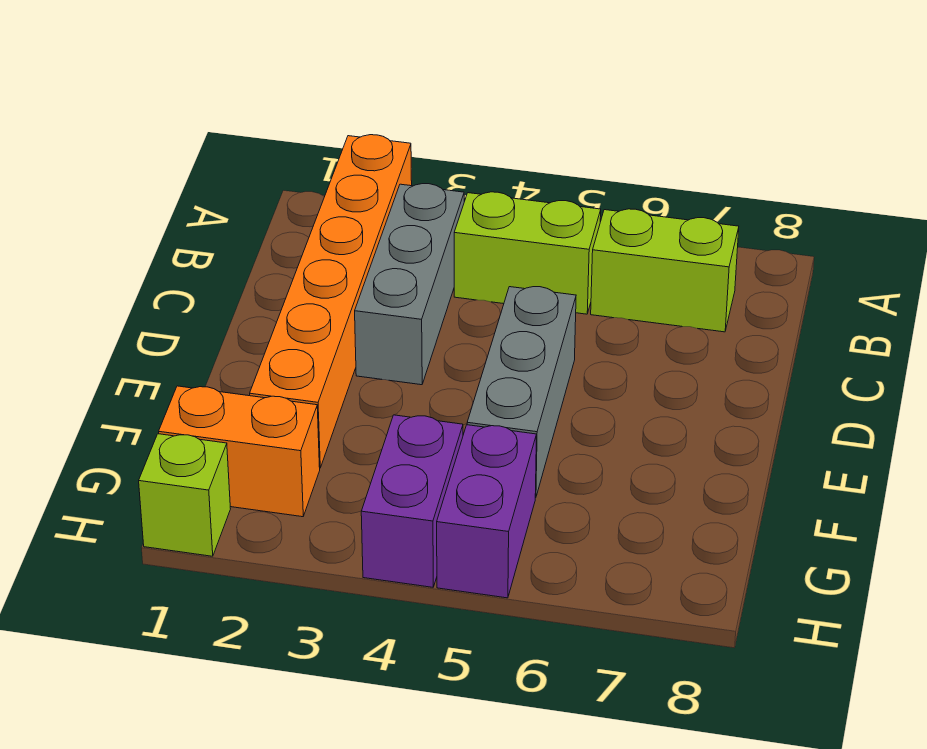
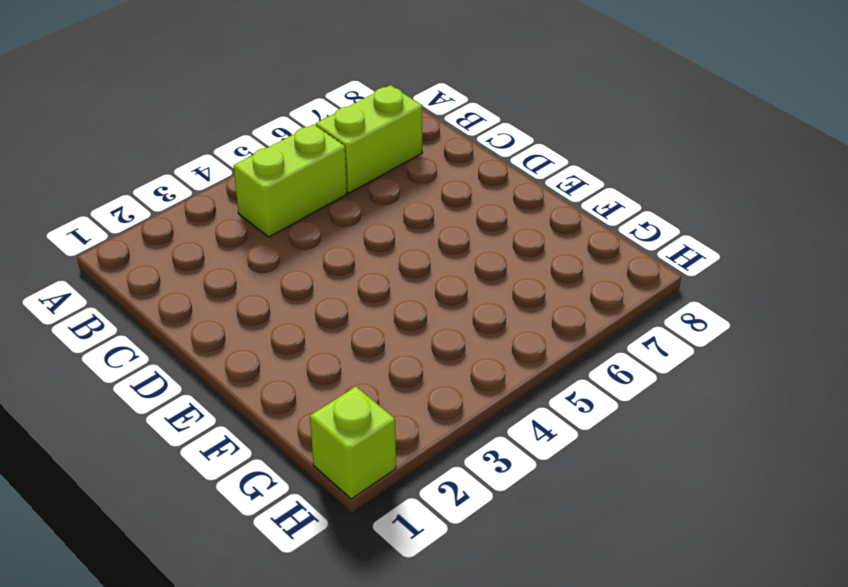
none -> orange brick A2:F2 level 1
none -> grey brick B3:D3 level 1

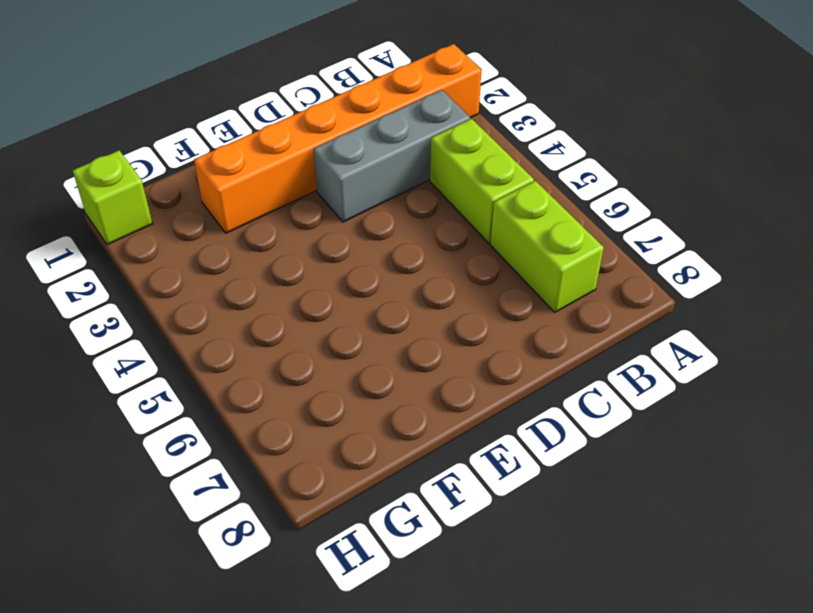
none -> grey brick D5:F5 level 1
none -> orange brick G1:G2 level 1

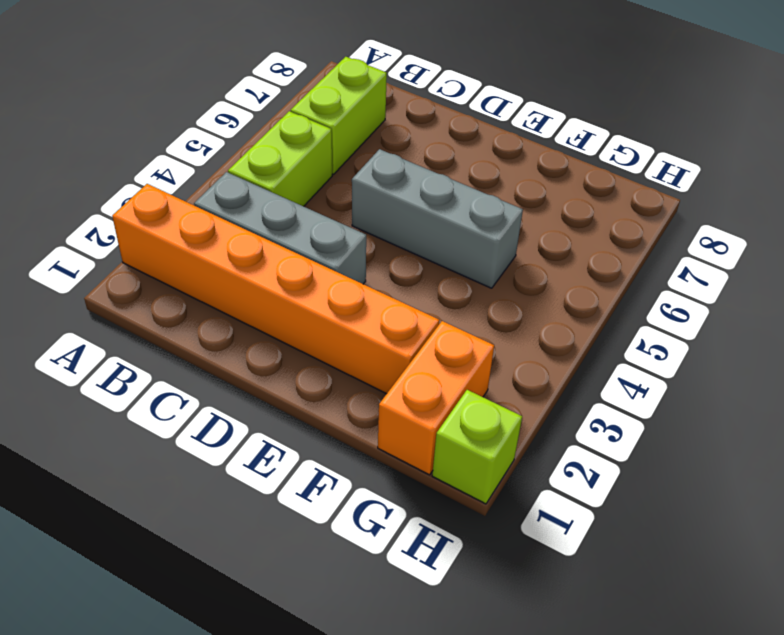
none -> purple brick G4:H4 level 1
none -> purple brick G5:H5 level 1

